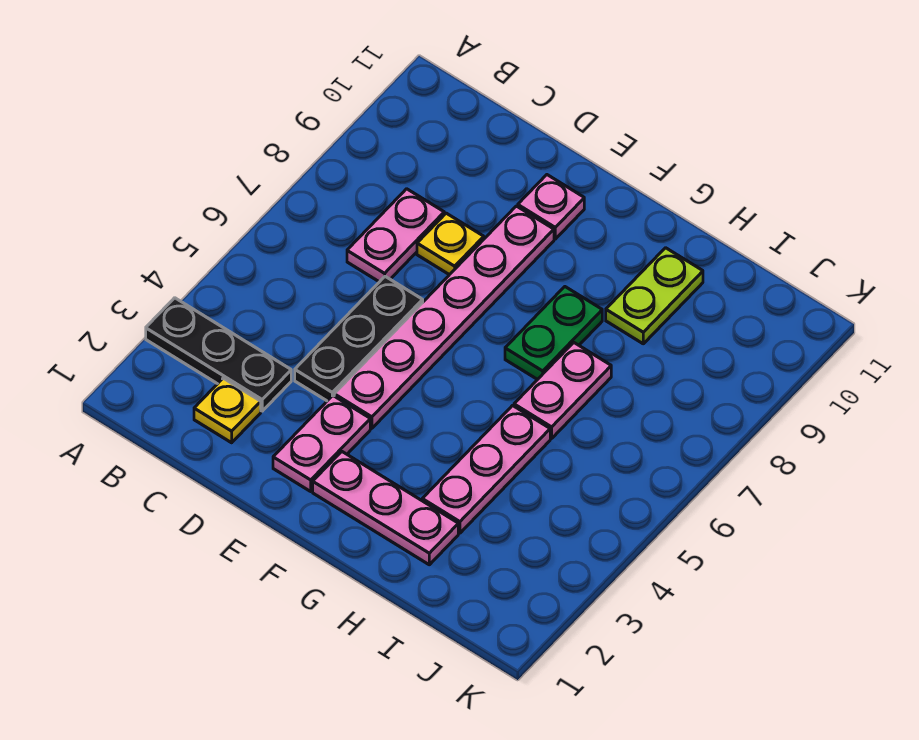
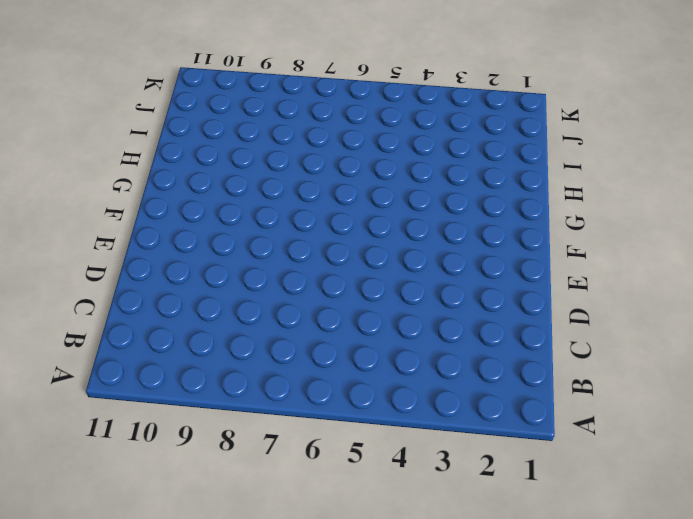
none -> black plate A3:C3 level 1
none -> yellow plate C2 level 1
none -> pink plate C7:C8 level 1

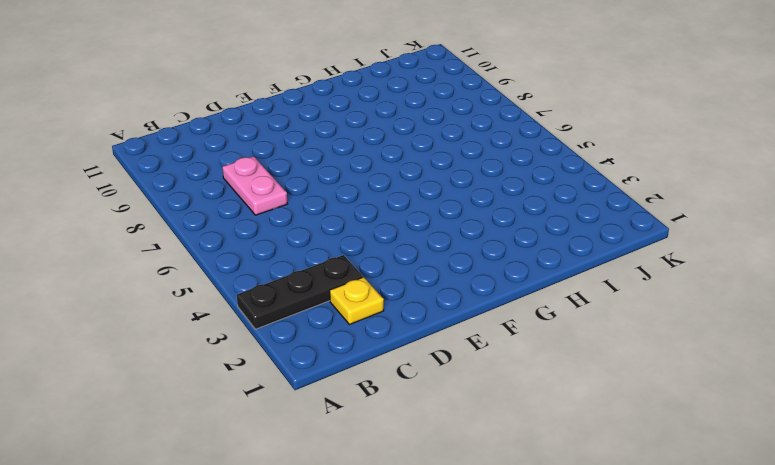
none -> black plate D4:D6 level 1
none -> yellow plate D8 level 1
none -> pink plate E2:E3 level 1

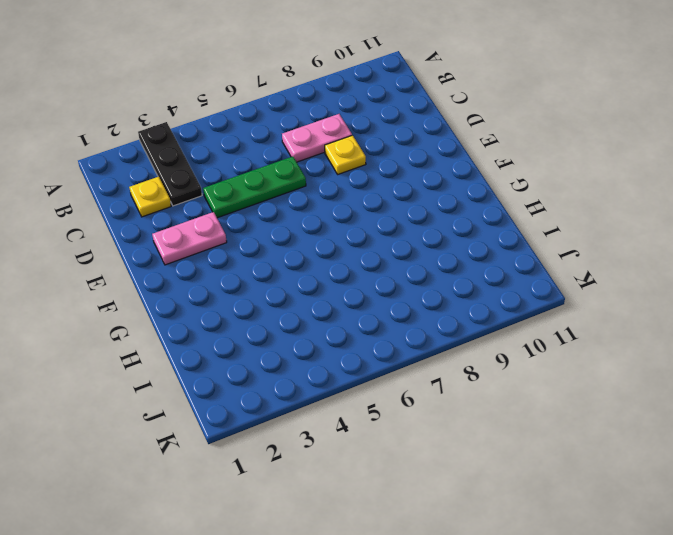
green plate D4:D6 level 1 -> black plate D4:D6 level 1
none -> pink plate E4:E9 level 1
none -> pink plate E10 level 1
none -> pink plate F2:H2 level 1

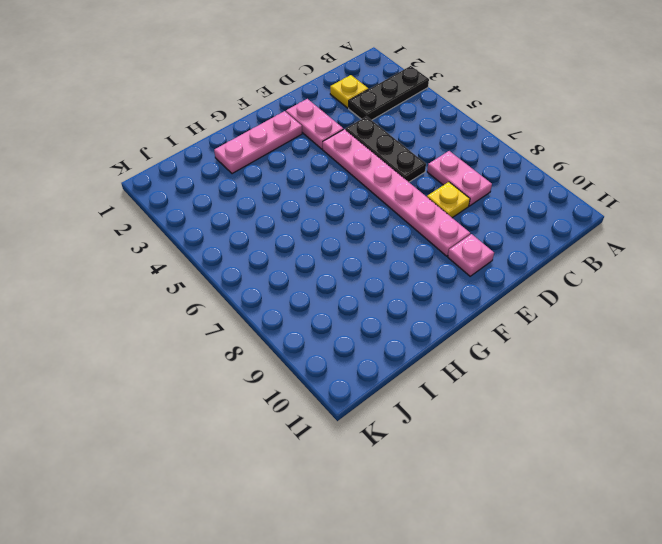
none -> green plate G7:G8 level 1
none -> pink plate H3:H5 level 1
none -> pink plate H6:H7 level 1

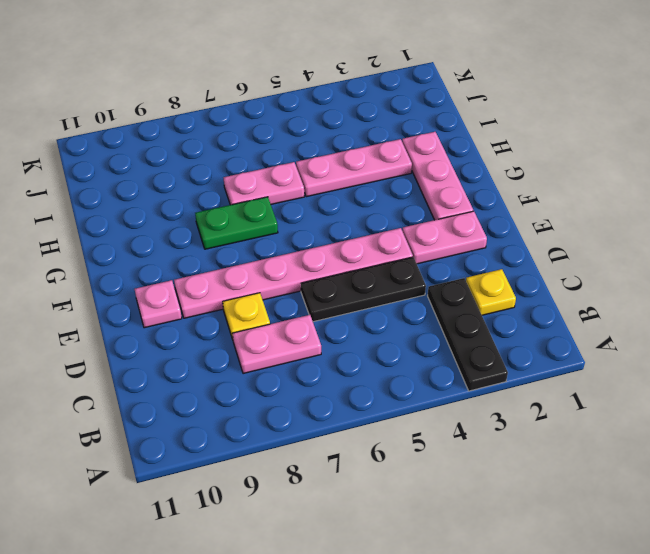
none -> lime plate H9:H10 level 1

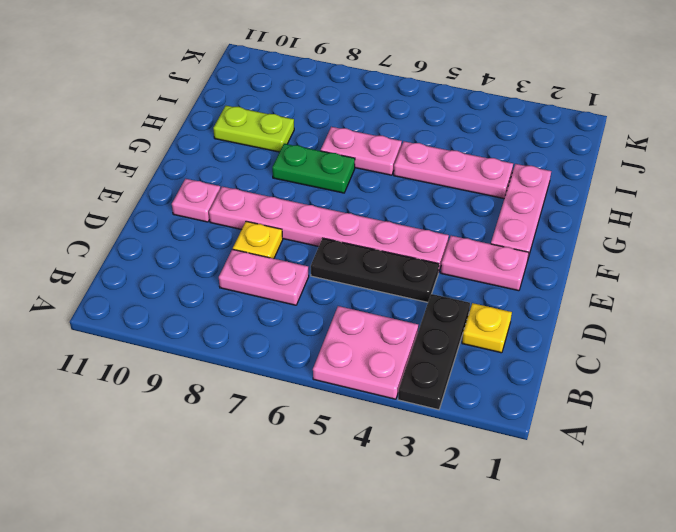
pink plate A4:B5 level 1 -> none

